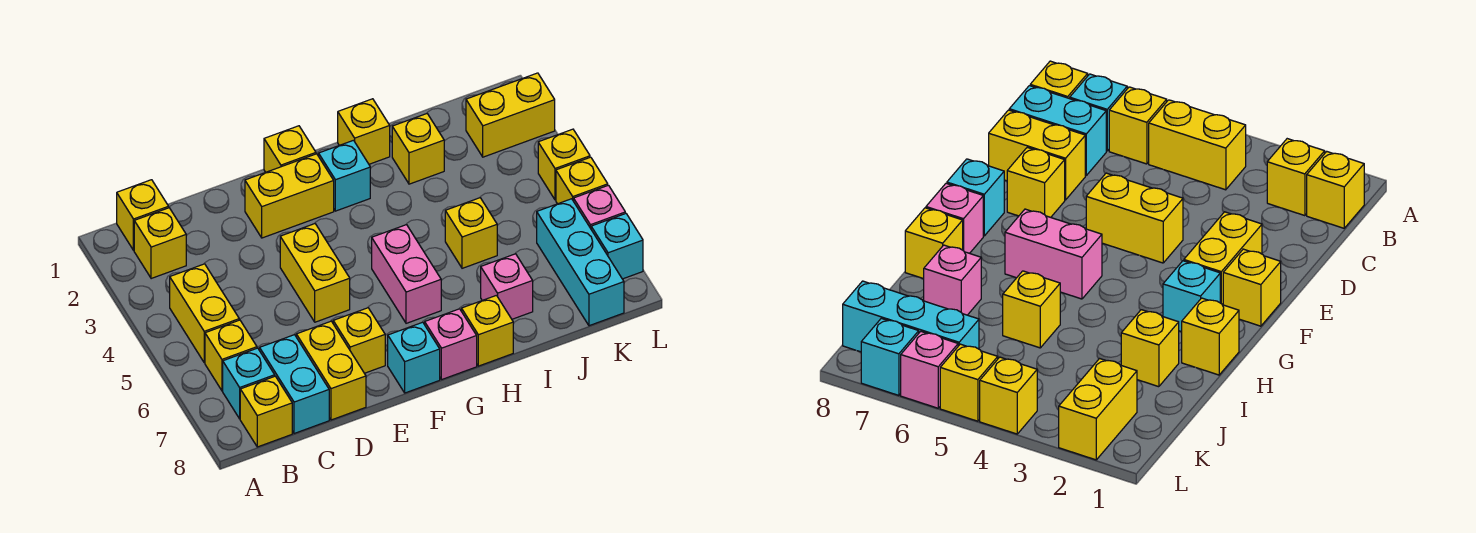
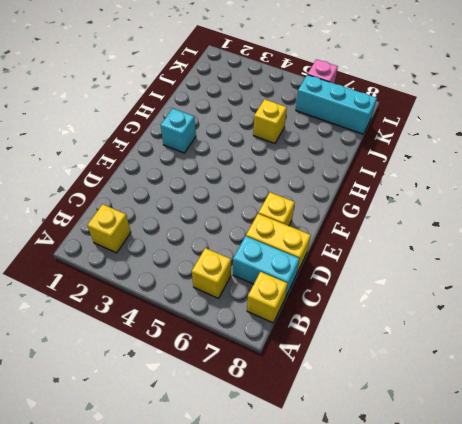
none -> yellow brick B1 level 1
none -> yellow brick B4:B5 level 1
none -> cyan brick B7 level 1

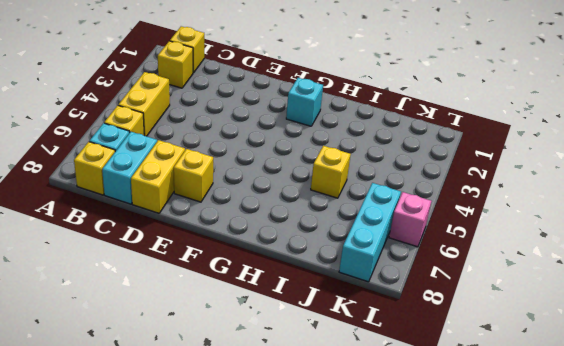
none -> yellow brick E2:F2 level 1
none -> yellow brick E4:E5 level 1
none -> yellow brick F1 level 1

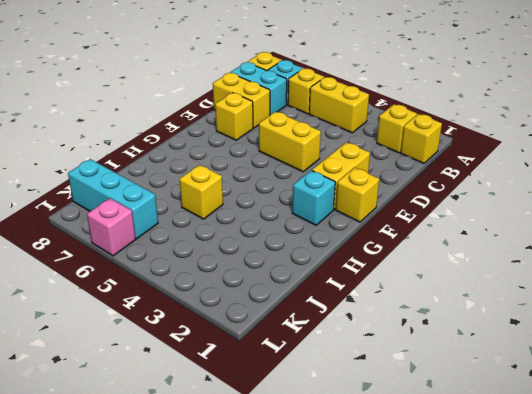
none -> cyan brick F8 level 1
none -> pink brick G5:G6 level 1
none -> pink brick G8 level 1

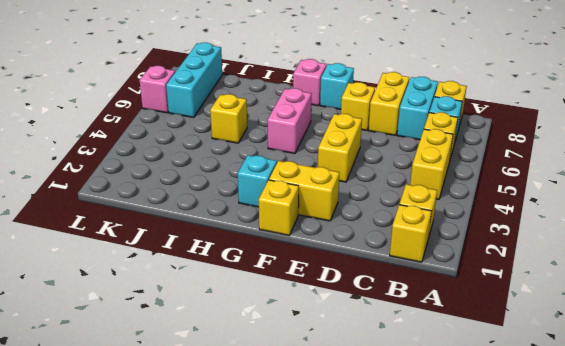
none -> yellow brick H1 level 1
none -> yellow brick H8 level 1
none -> yellow brick I2 level 1

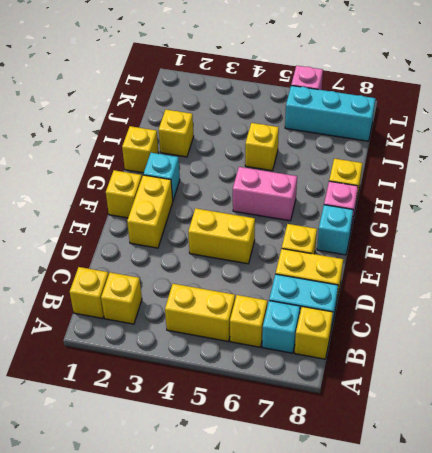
none -> pink brick I7 level 1
none -> yellow brick K2:L2 level 1
none -> yellow brick L4 level 1

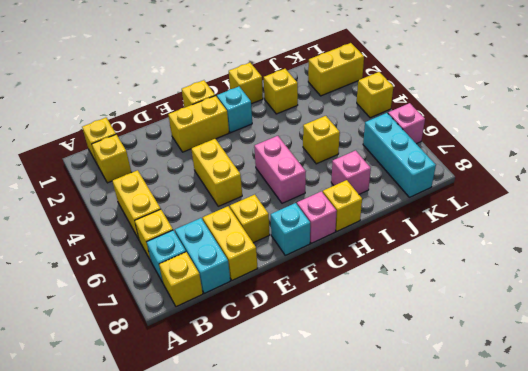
none -> yellow brick L5 level 1
none -> cyan brick L7 level 1

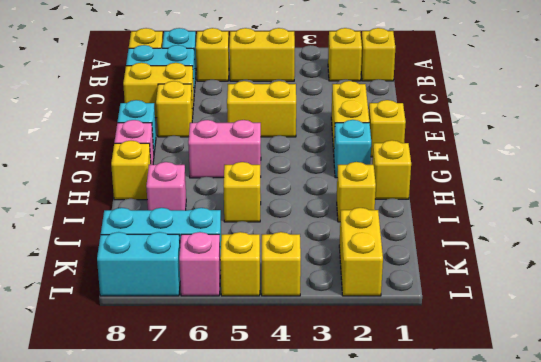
cyan brick L7:L8 level 1 -> cyan brick L7 level 1

